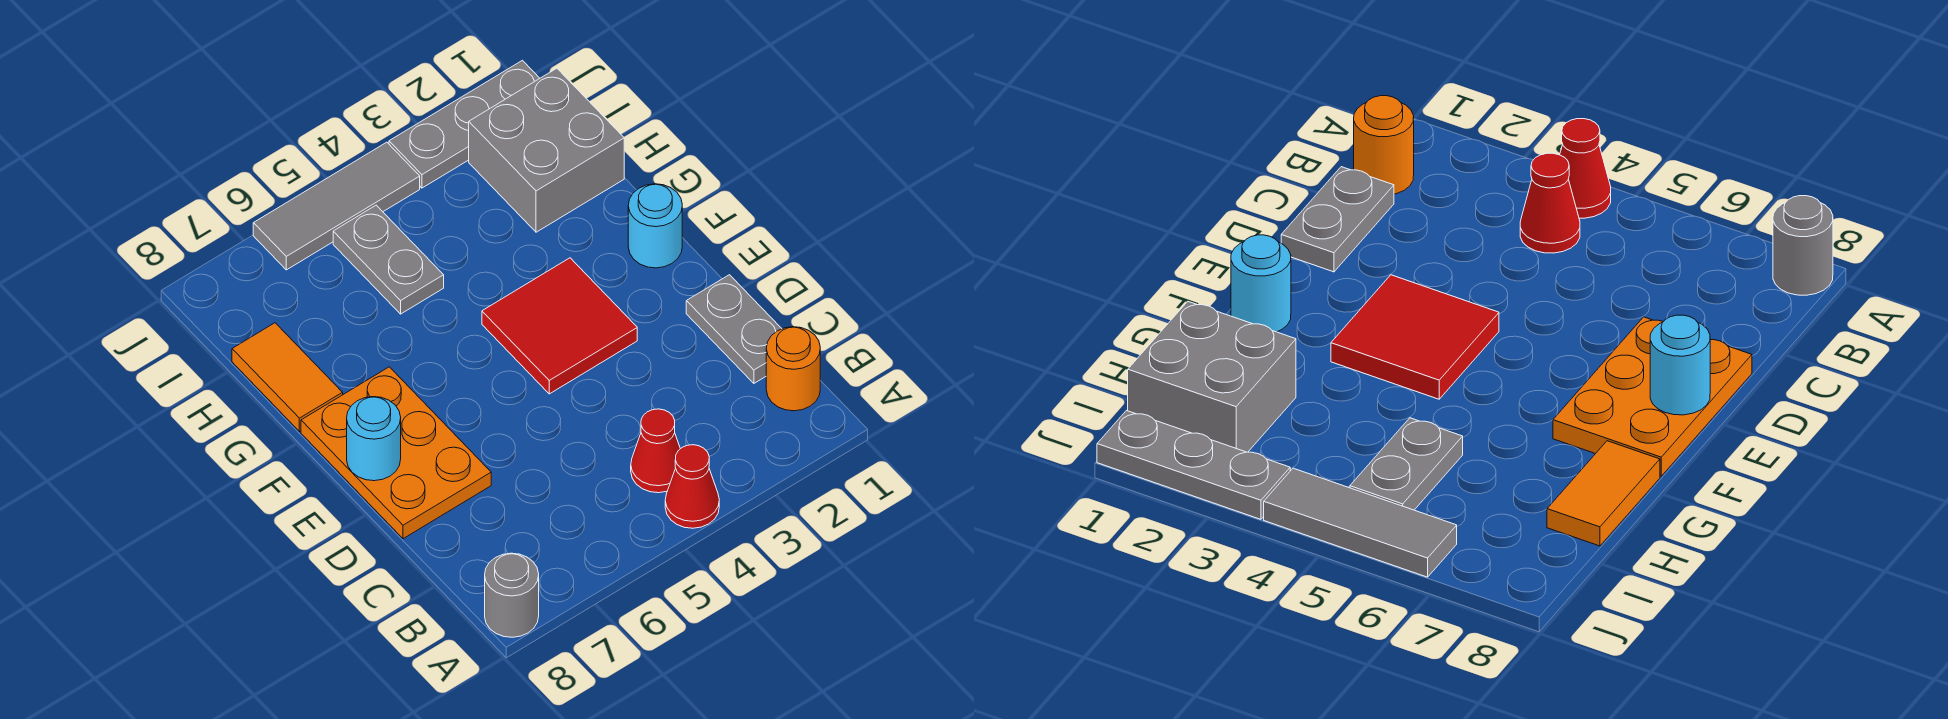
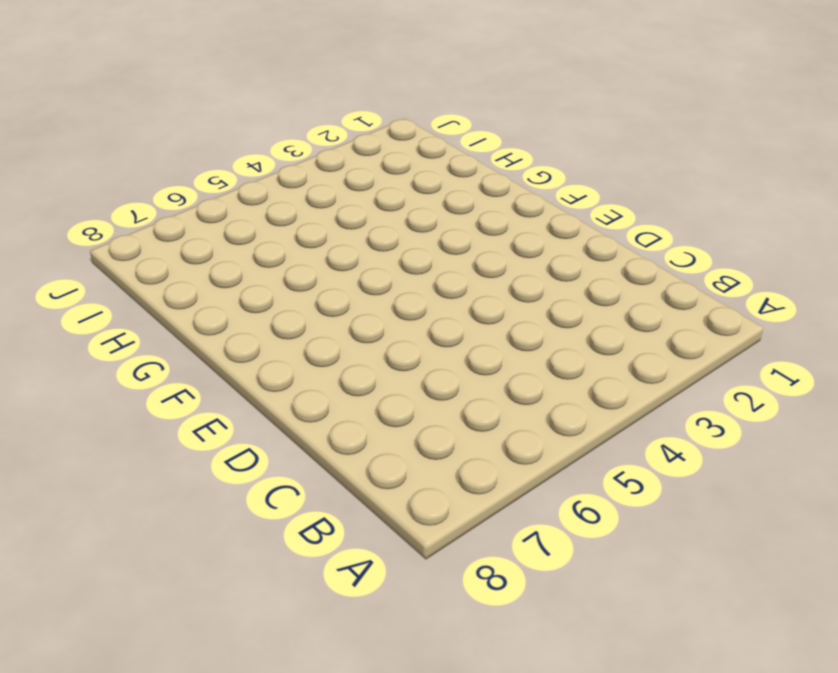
none -> red cone A4 level 1
none -> grey round brick A8 level 1
none -> orange round brick B1 level 1

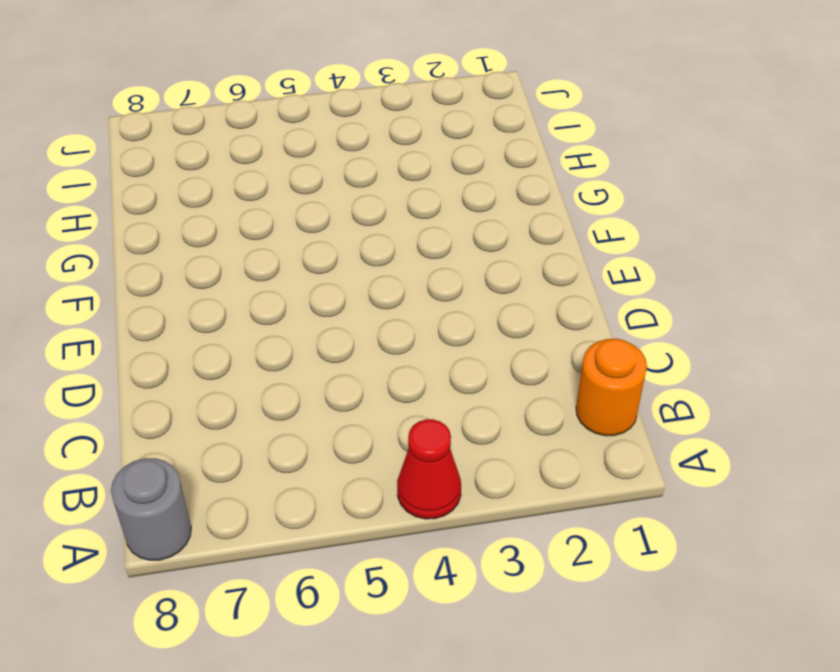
none -> red cone B4 level 1
none -> grey plate C1:D1 level 1
none -> orange plate D7:F8 level 1

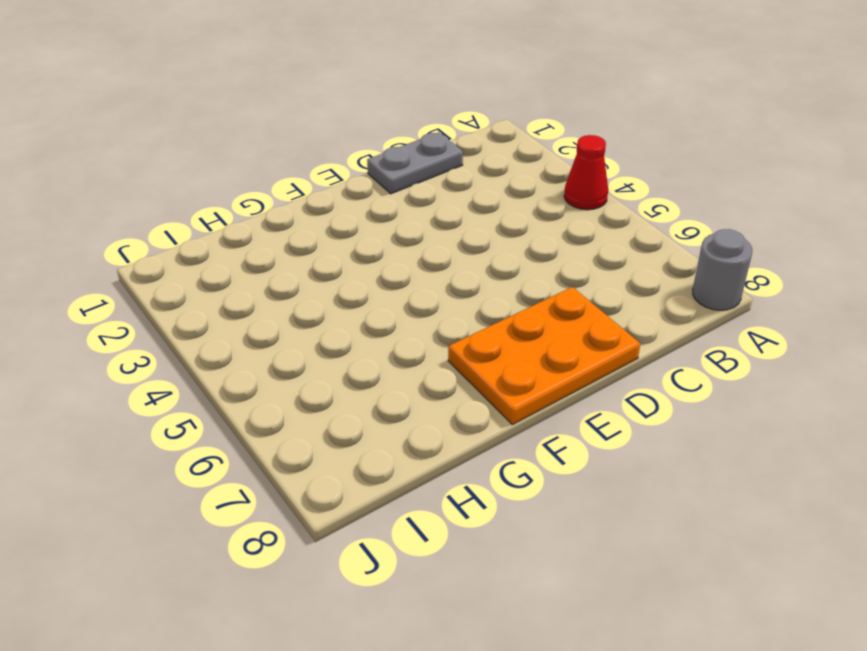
none -> orange round brick B1 level 1
none -> red cone B4 level 1
none -> red tile E3:F4 level 1

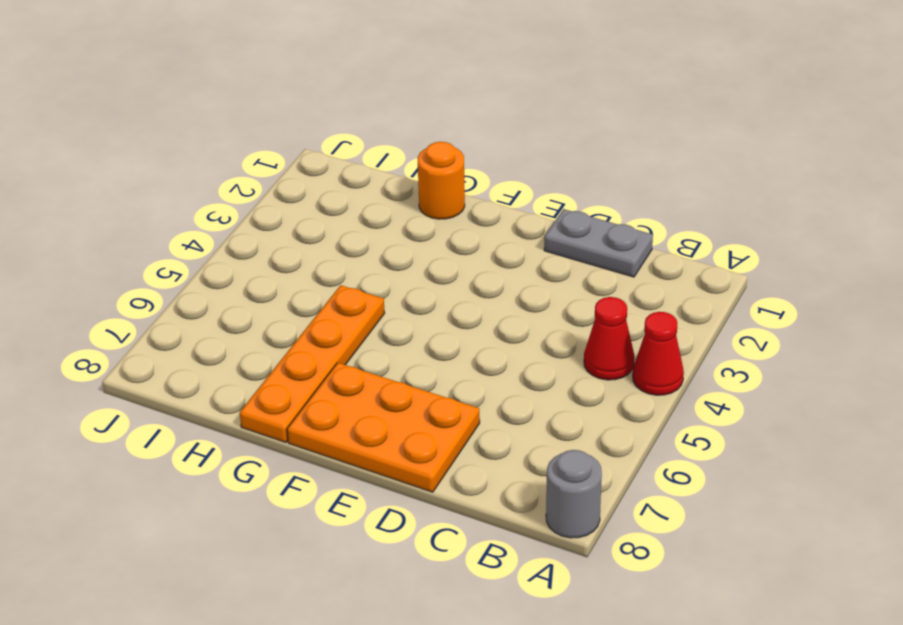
orange round brick G1 level 1 -> orange round brick B1 level 1
orange plate G5:G8 level 1 -> orange tile G8:H8 level 1
none -> red tile E3:F4 level 1
none -> cyan round brick F1 level 1
none -> grey brick H1:I2 level 1

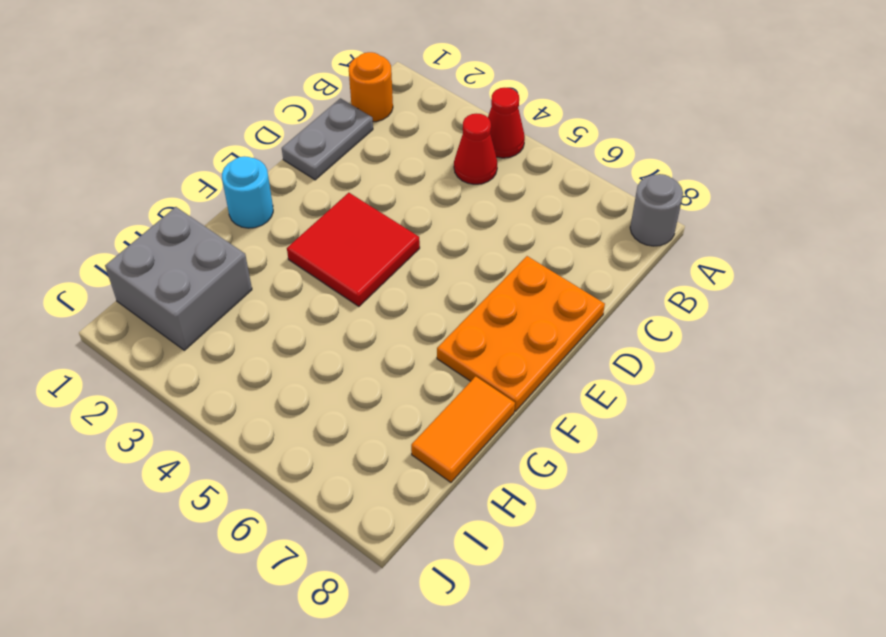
none -> grey plate H5:I5 level 1
none -> grey plate J1:J3 level 1
none -> grey tile J4:J6 level 1

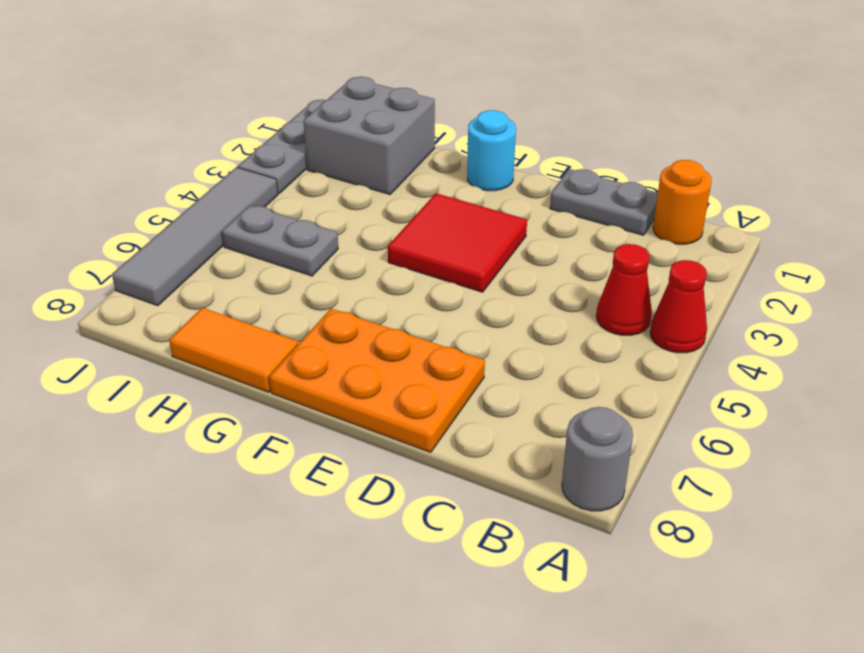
grey tile J4:J7 level 1 -> grey tile J4:J6 level 1
none -> cyan round brick E8 level 2

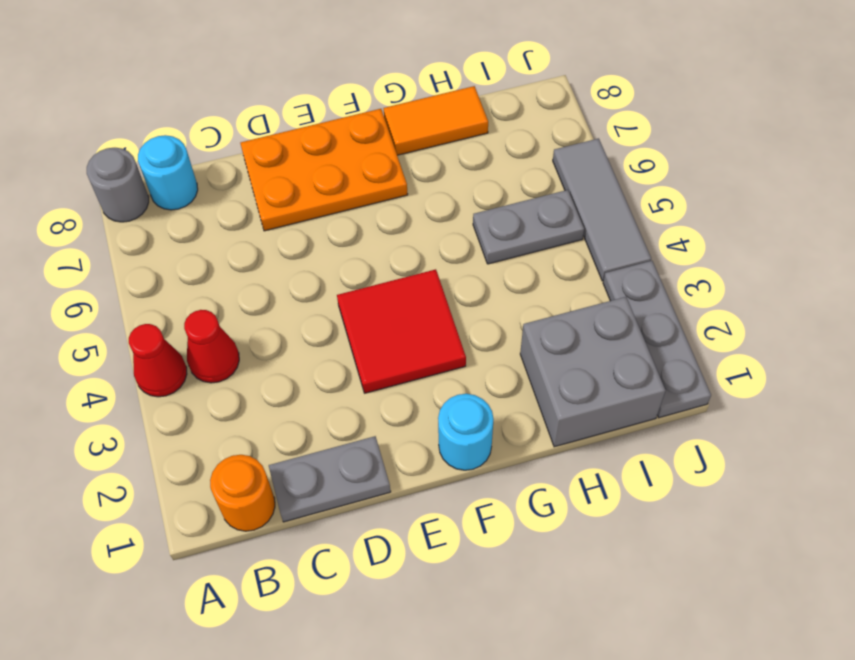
cyan round brick B8 level 1 -> cyan round brick E8 level 2

